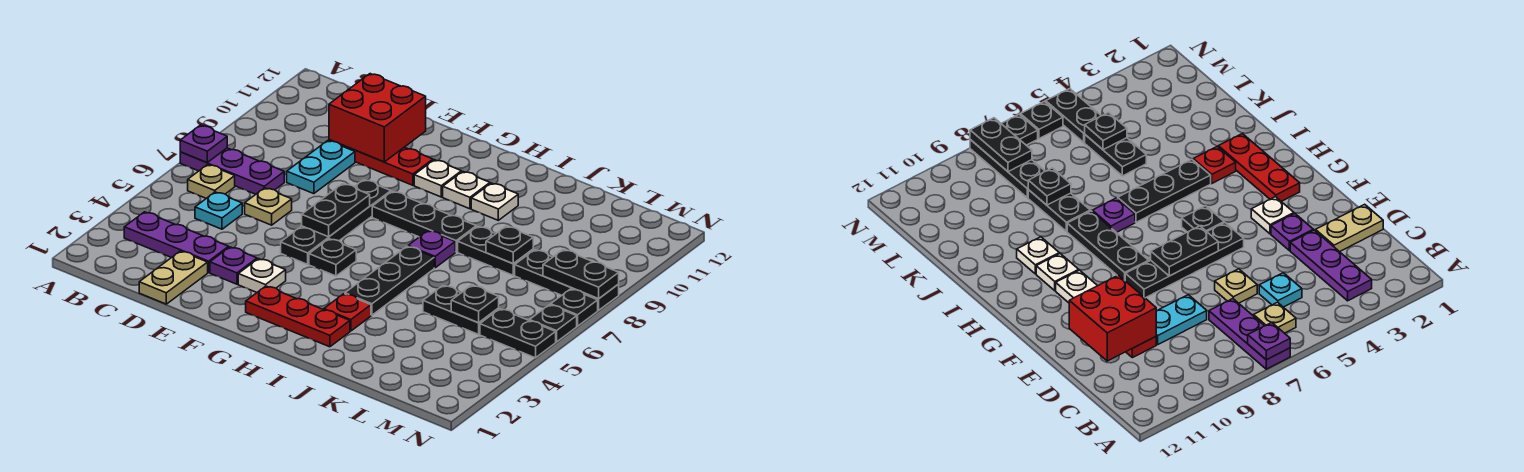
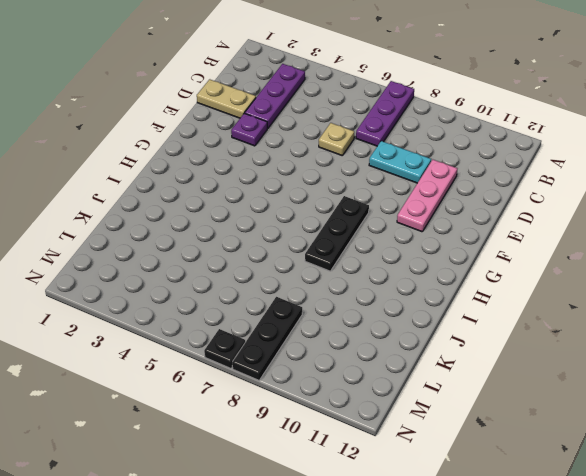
pink plate D10:F10 level 1 -> red plate D10:F10 level 1
none -> tan plate B6 level 1
none -> cyan plate C5 level 1
none -> white plate F3 level 1
none -> black plate F5:F8 level 1

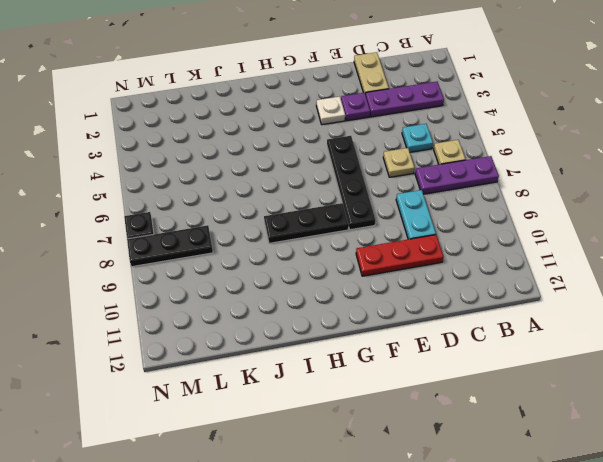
none -> red plate G2:I2 level 1
none -> black plate G5 level 1
none -> white plate G10 level 1
none -> white plate H10 level 1

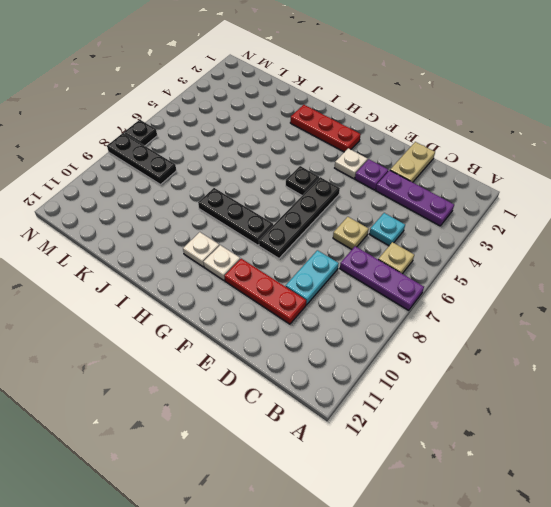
none -> red plate I3 level 1
none -> black plate I4:I6 level 1
none -> purple plate I7 level 1
none -> white plate I10 level 1

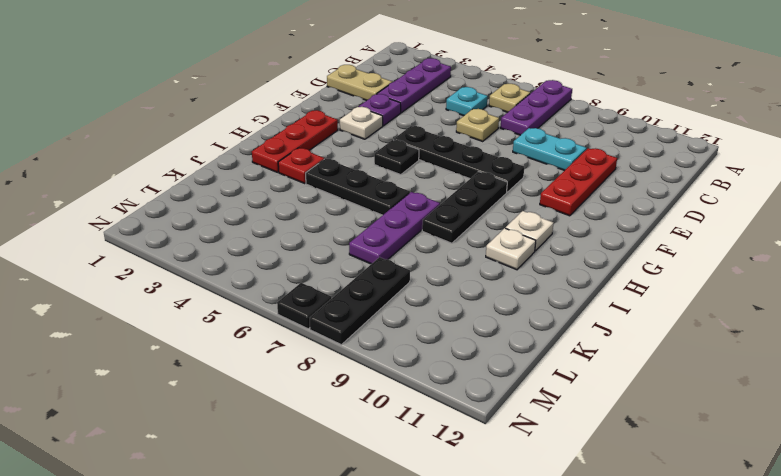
purple plate I7:K7 level 1 -> purple plate I7 level 1
none -> white plate G10 level 1
none -> black plate J8:K8 level 1
none -> black plate K5:L5 level 1
none -> black plate M5:N5 level 1

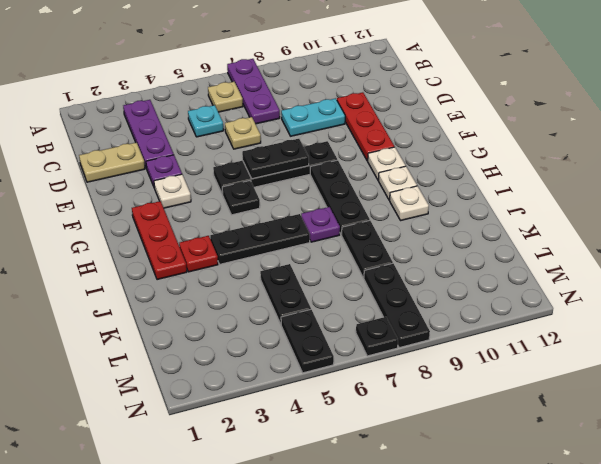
none -> black plate N6 level 1
none -> purple plate A7 level 2
none -> red brick D10:E11 level 2
none -> black plate K8 level 2

